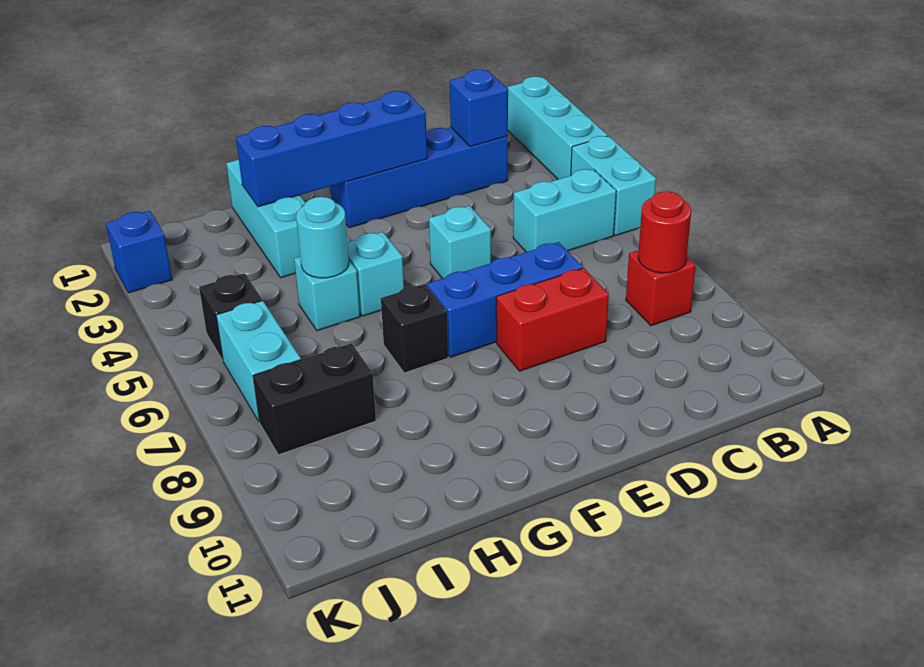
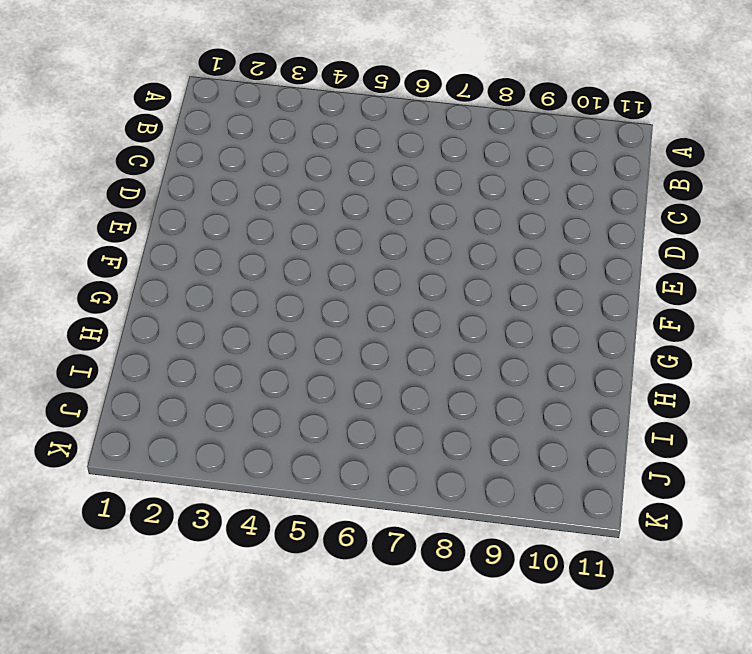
none -> cyan brick A1:A3 level 1
none -> cyan brick A4:A5 level 1
none -> cyan brick B5:C5 level 1

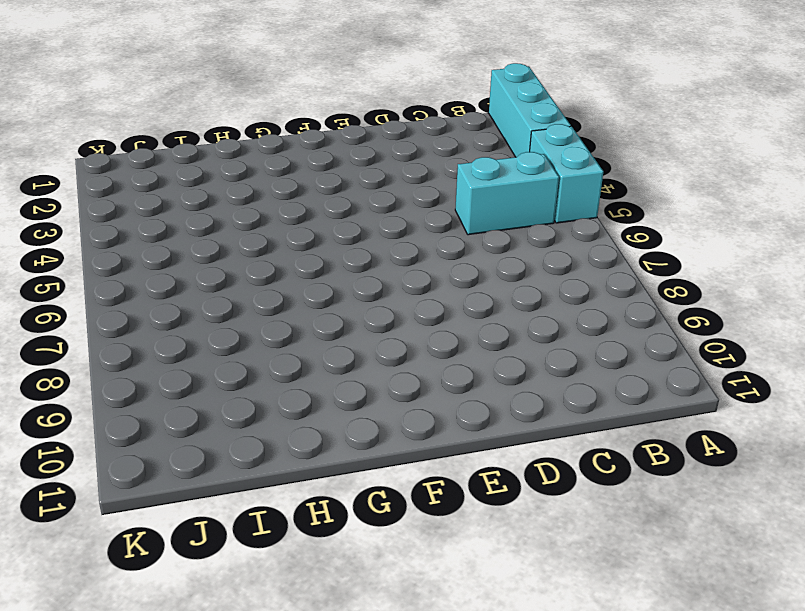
none -> red brick B8 level 1
none -> blue brick C2:F2 level 1
none -> blue brick D7:F7 level 1

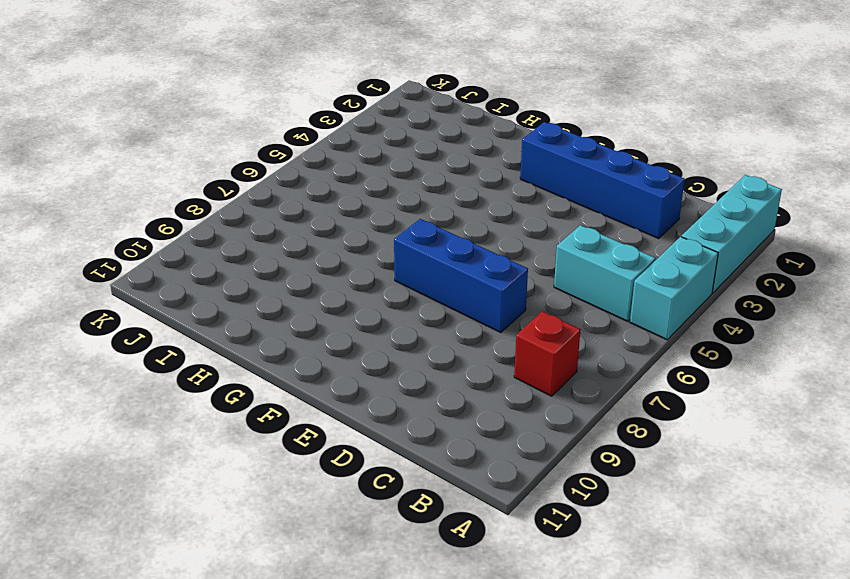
none -> red brick D8:E8 level 1
none -> cyan brick E5 level 1
none -> cyan brick G5 level 1

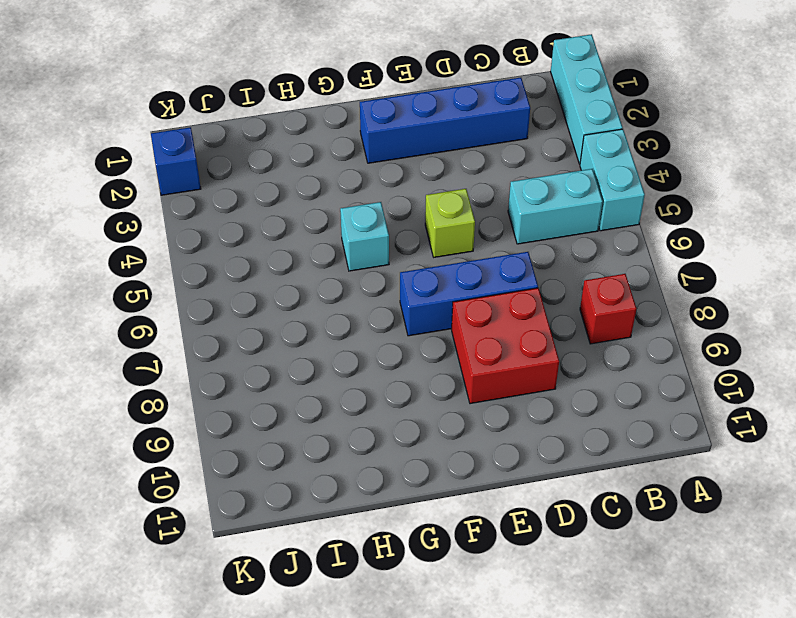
red brick D8:E9 level 1 -> red brick D8:E8 level 1
lime brick E5 level 1 -> cyan brick E5 level 1
none -> black brick G7 level 1
none -> cyan brick H1:H3 level 1
none -> cyan brick H5 level 1

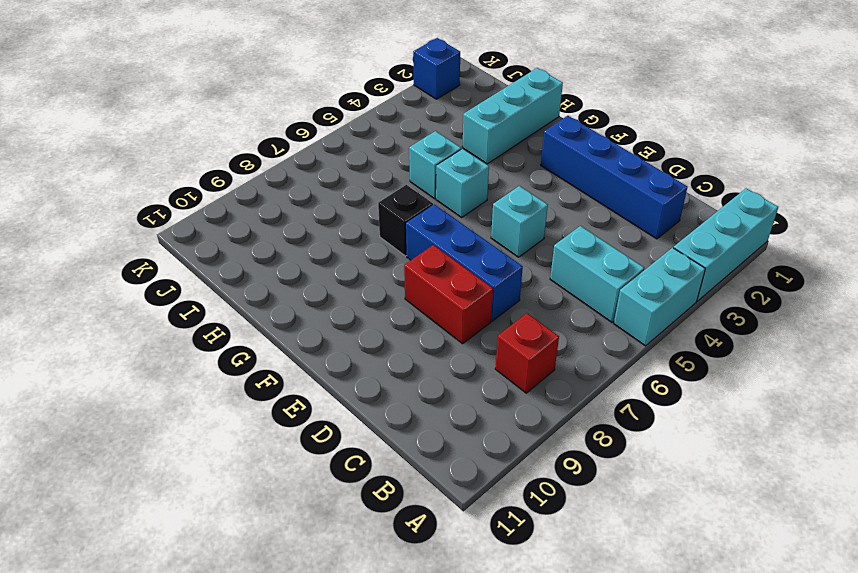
none -> black brick I8:J8 level 1
none -> black brick J5 level 1
none -> cyan brick J6:J7 level 1

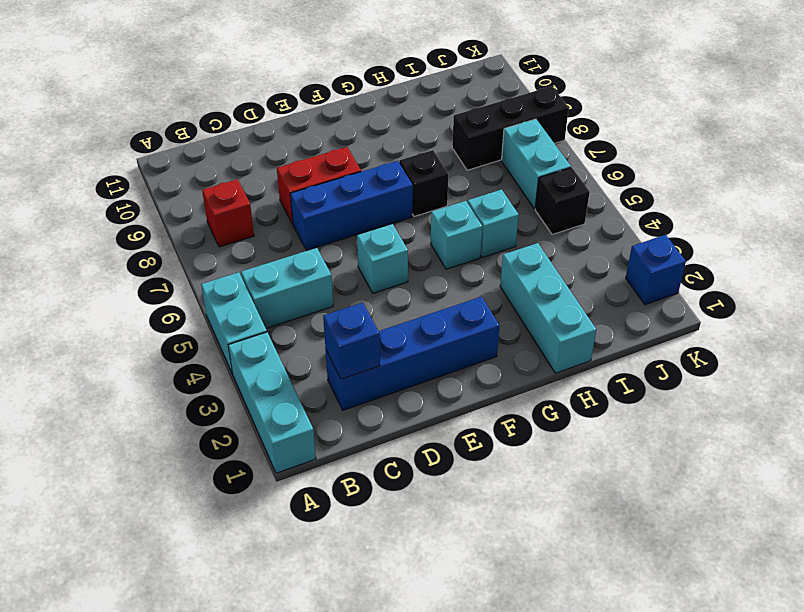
black brick I8:K8 level 1 -> black brick I8:J8 level 1
none -> red round brick B8 level 2
none -> blue brick E2:H2 level 2
none -> cyan round brick H5 level 2

